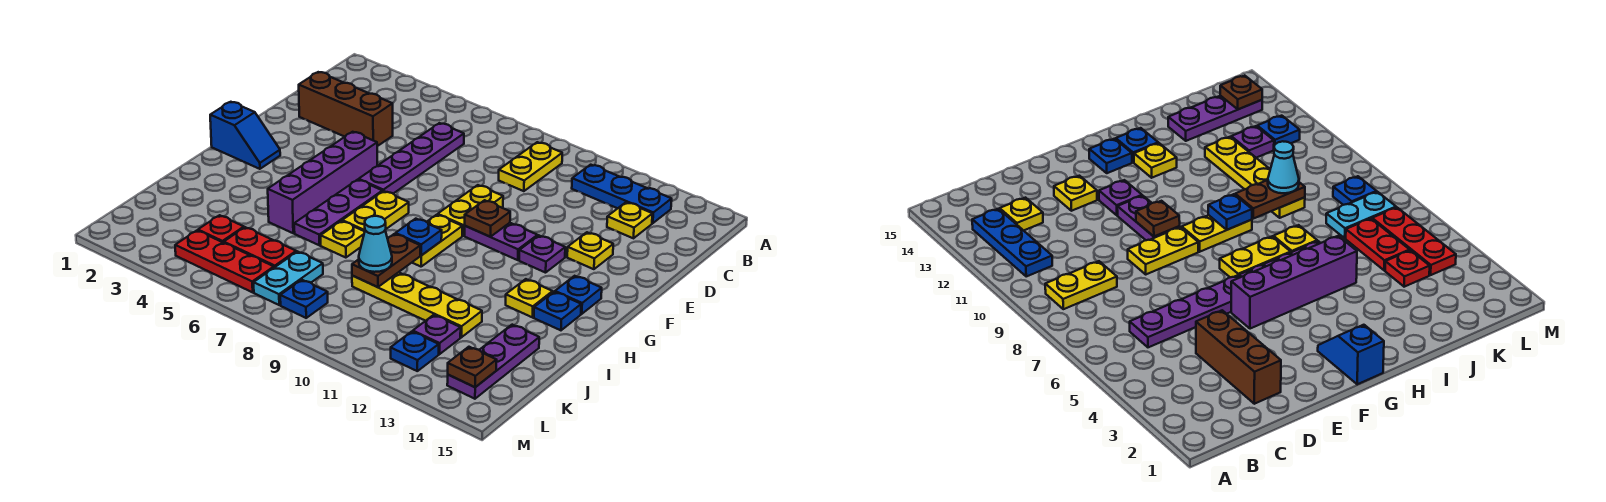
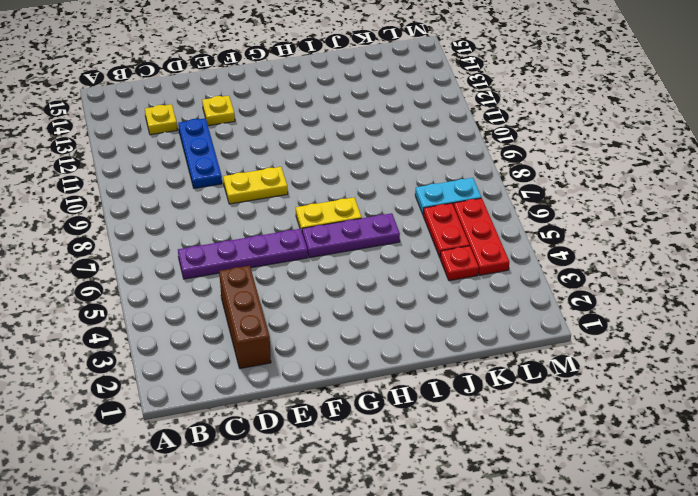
blue plate D10:D12 level 1 -> blue plate B11:B13 level 1
none -> yellow plate B9:C9 level 1
none -> purple brick F5:I5 level 1
none -> purple plate F10:F11 level 1
none -> purple plate F12 level 1

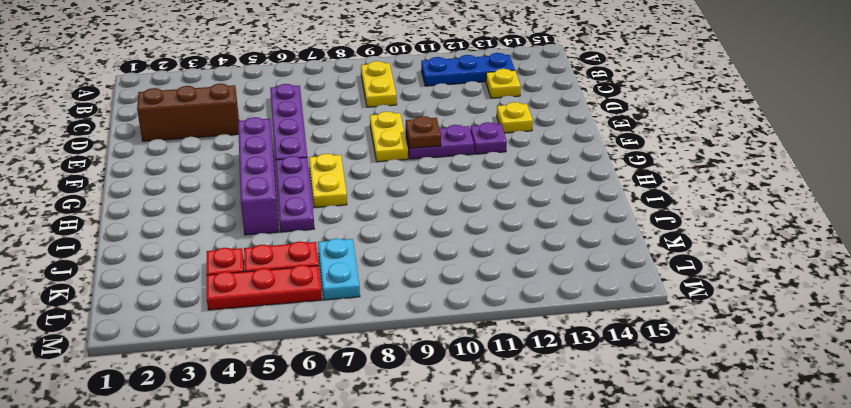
none -> blue slope G1:G2 level 1 top 1
none -> yellow plate G9:H9 level 1
none -> blue plate G14 level 1
none -> yellow plate H13 level 1

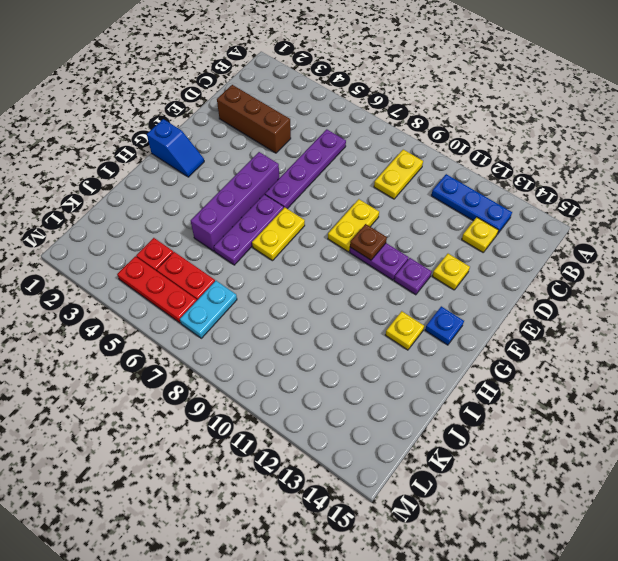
none -> yellow plate G9:H9 level 1
none -> blue plate H14 level 1
none -> yellow plate I7 level 1
none -> yellow plate J9:J12 level 1

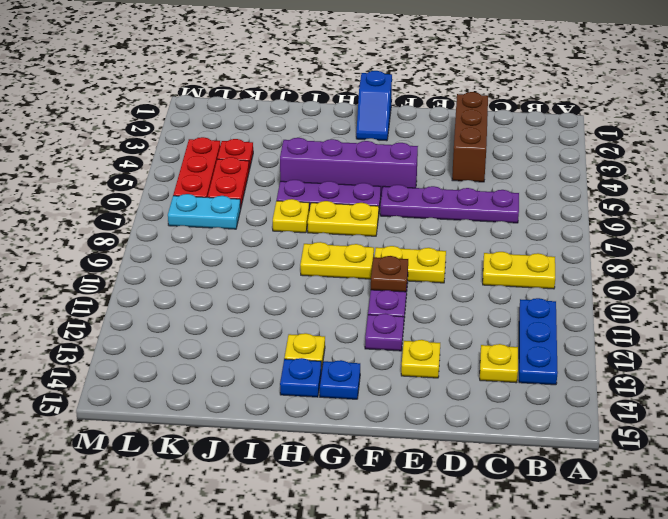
none -> yellow plate J9:J12 level 1
none -> purple plate J14:L14 level 1
none -> purple plate K12 level 1
none -> blue plate L8 level 1

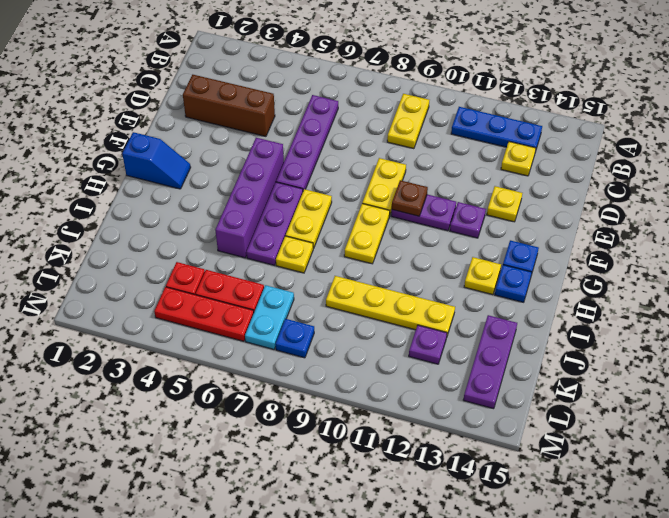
none -> blue plate L12 level 1
none -> blue plate H9 level 2
none -> brown plate I9:J9 level 2
none -> brown plate L14 level 2

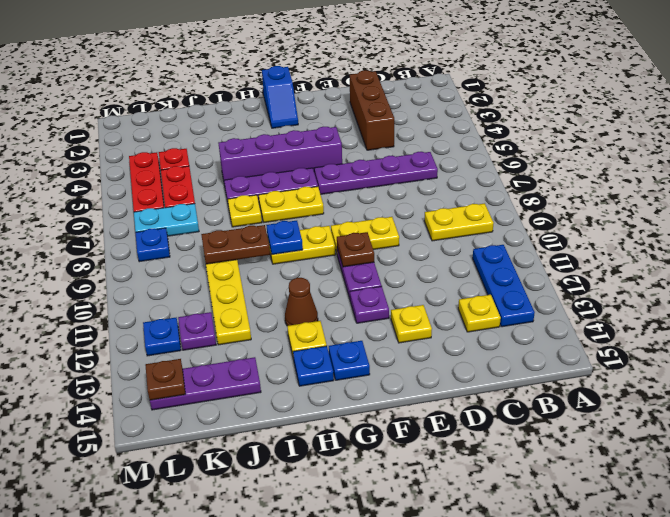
brown cone H12 level 1 -> none
none -> cyan cone J9 level 3

